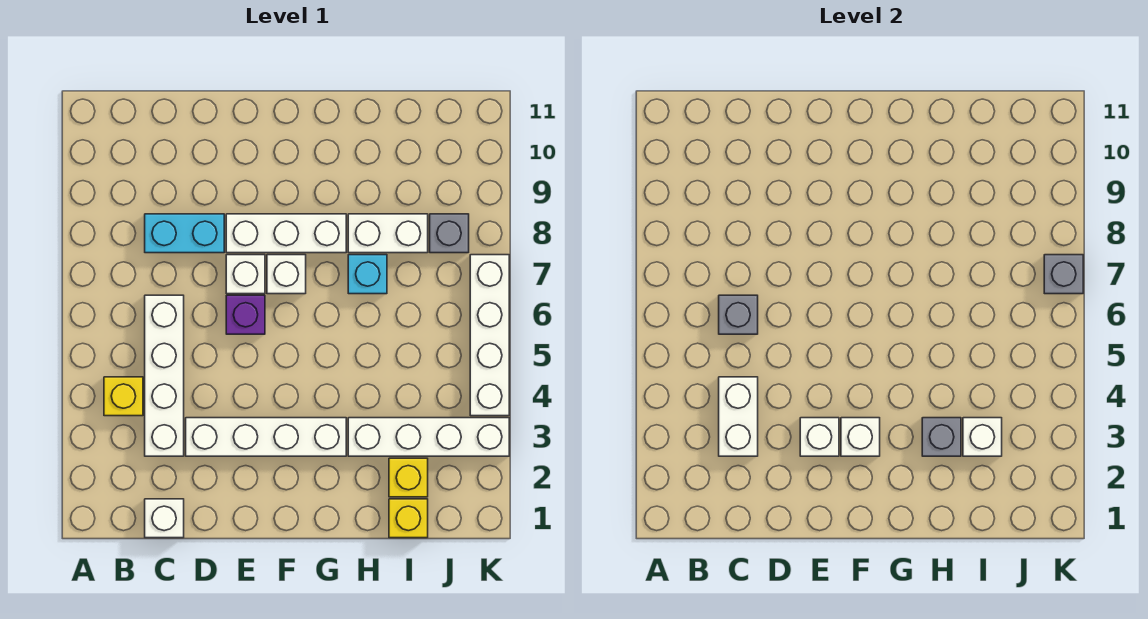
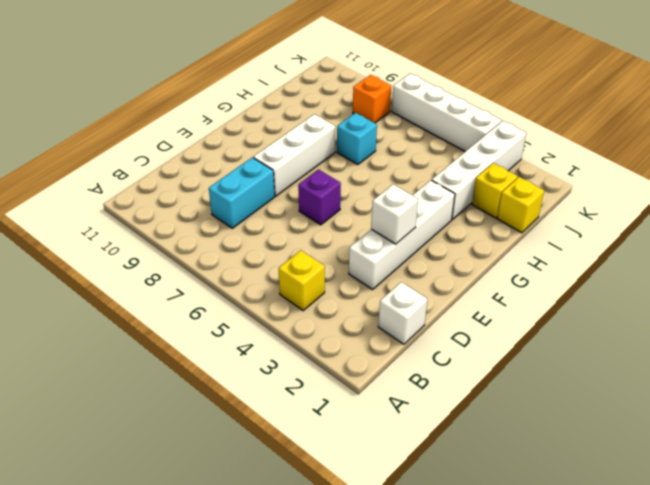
orange brick J8 level 1 -> grey brick J8 level 1
none -> white brick C3:C6 level 1
none -> white brick E7 level 1
none -> white brick F7 level 1

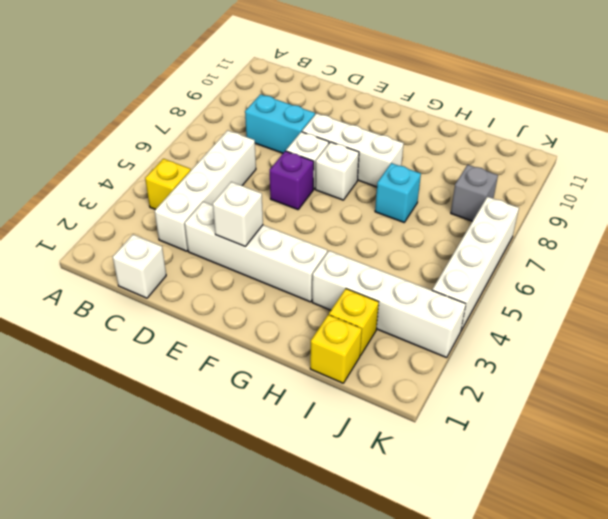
none -> white brick H8:I8 level 1
none -> white brick C3:C4 level 2
none -> grey brick C6 level 2

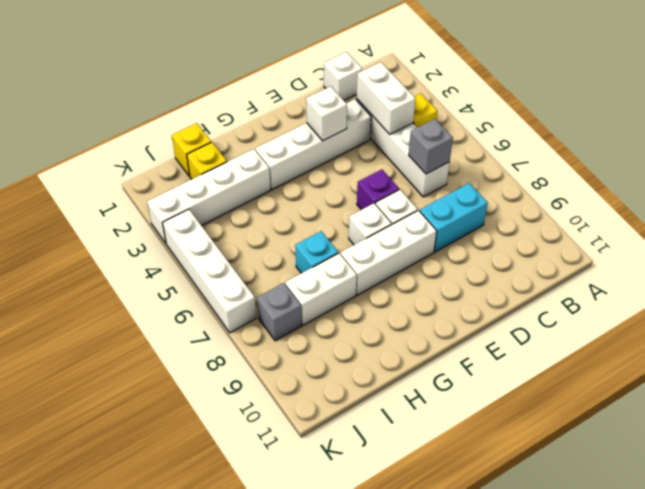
none -> white brick F3 level 2
none -> grey brick H3 level 2
none -> white brick I3 level 2

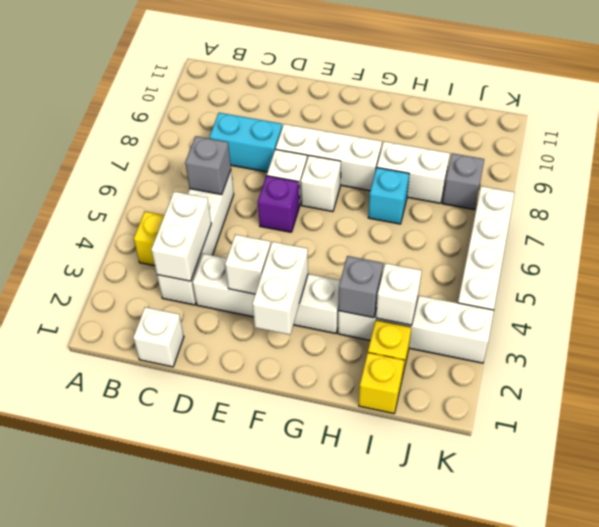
white brick F2:F3 level 2 -> white brick F3 level 2
none -> grey brick K7 level 2

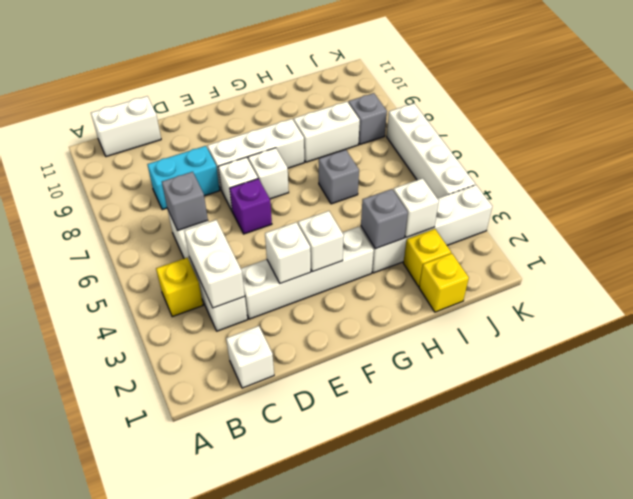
white brick B11:C11 level 1 -> none
grey brick H6 level 1 -> grey brick K7 level 2
none -> cyan brick H7 level 1

